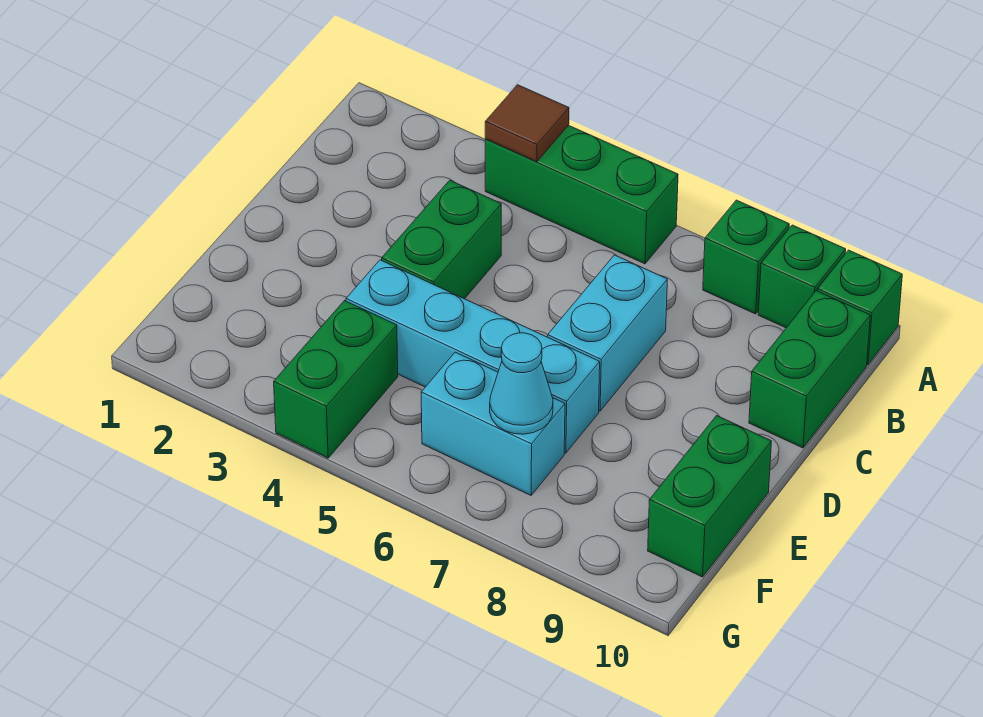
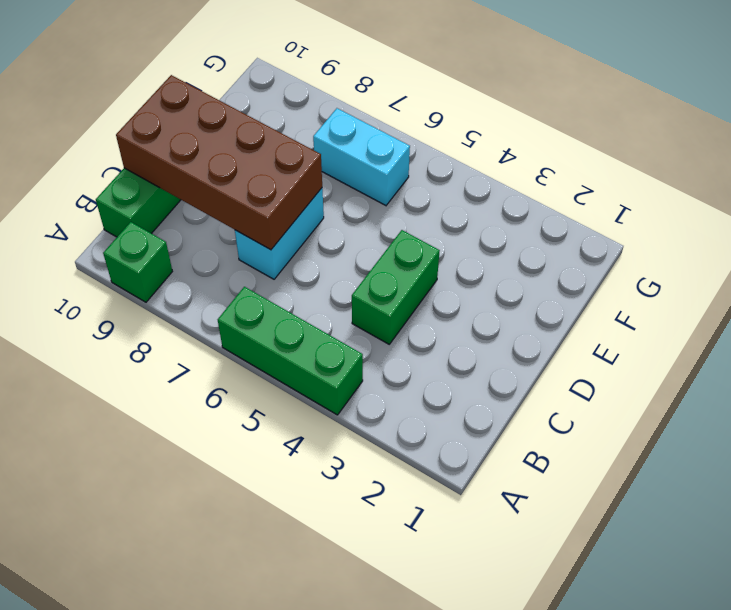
brown brick C7:D10 level 2 -> none
none -> green brick A8 level 1
none -> green brick A10 level 1
none -> cyan brick E4:E7 level 1

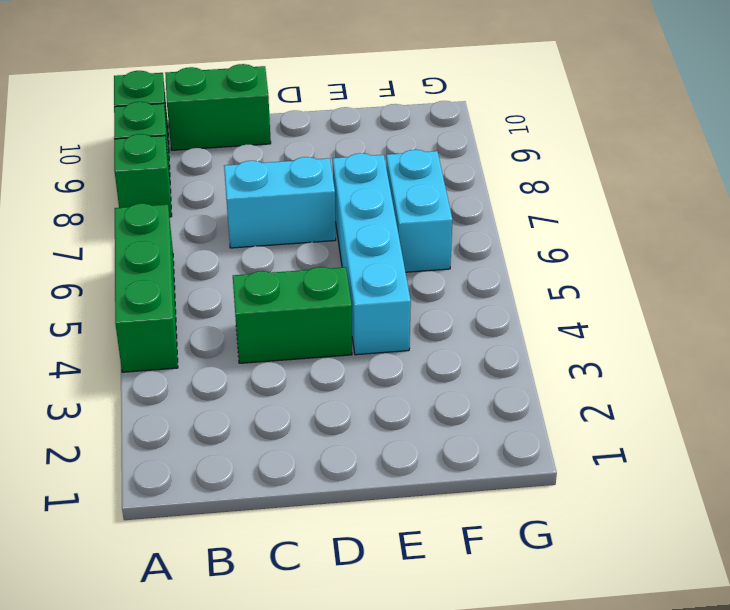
none -> green brick E10:F10 level 1
none -> green brick F4:G4 level 1
none -> brown tile A4 level 2

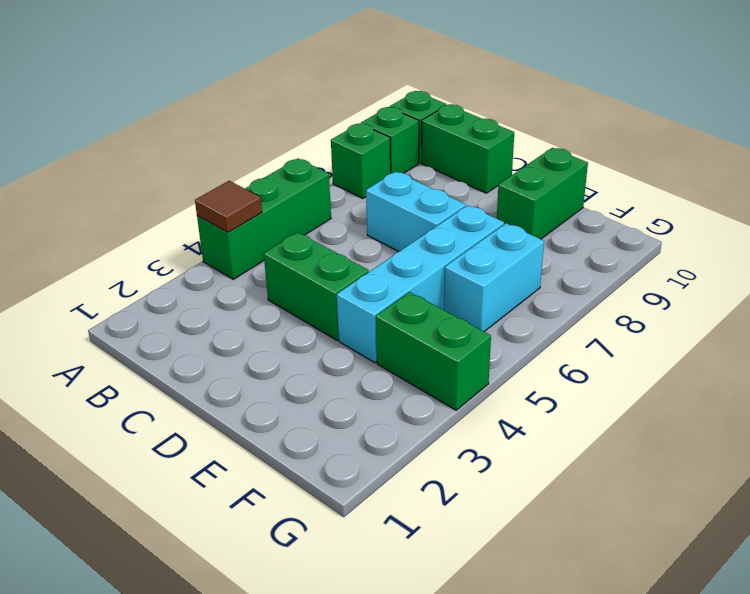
green brick E9:E10 level 1 -> green brick E10:F10 level 1
none -> cyan cone F7 level 2

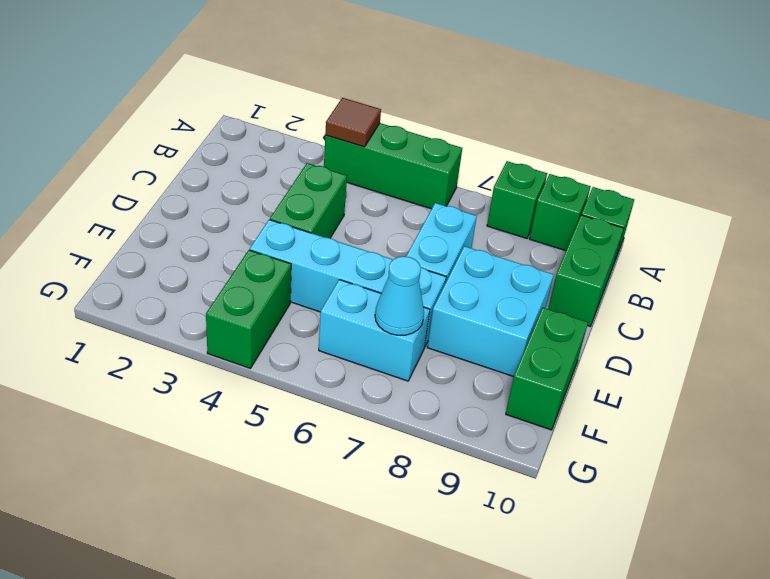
cyan brick D8:E9 level 1 -> none

